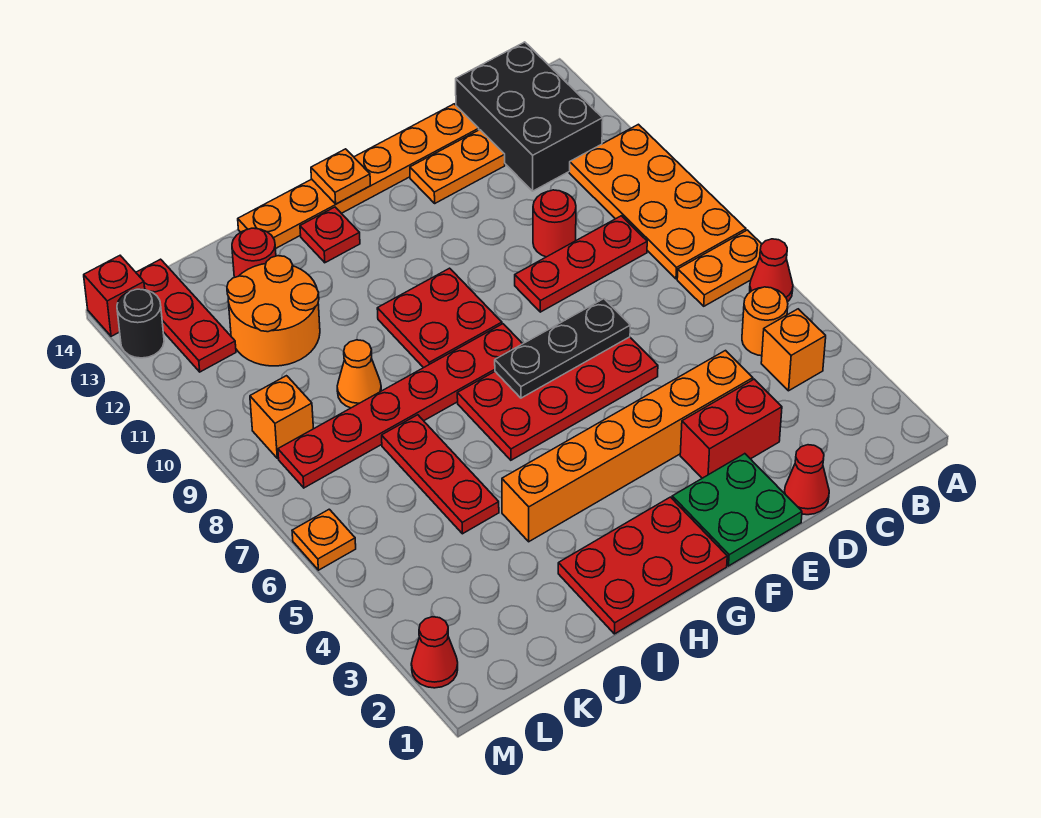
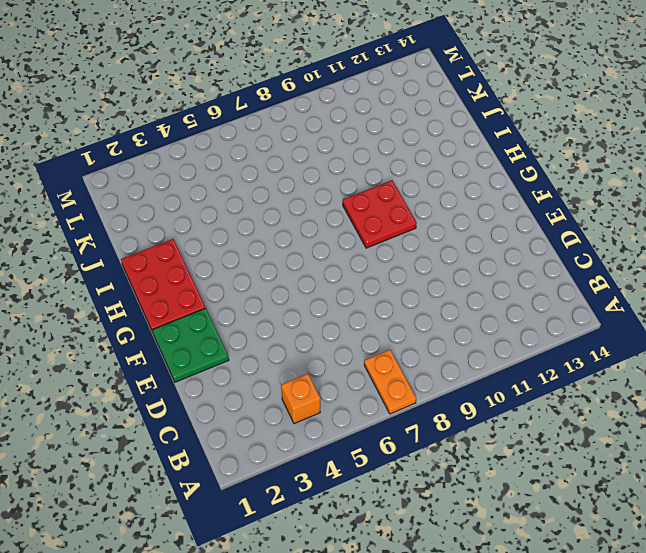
none -> red cone A6 level 1
none -> orange plate A8:B11 level 1
none -> orange round brick B5 level 1
none -> black brick B12:C14 level 1

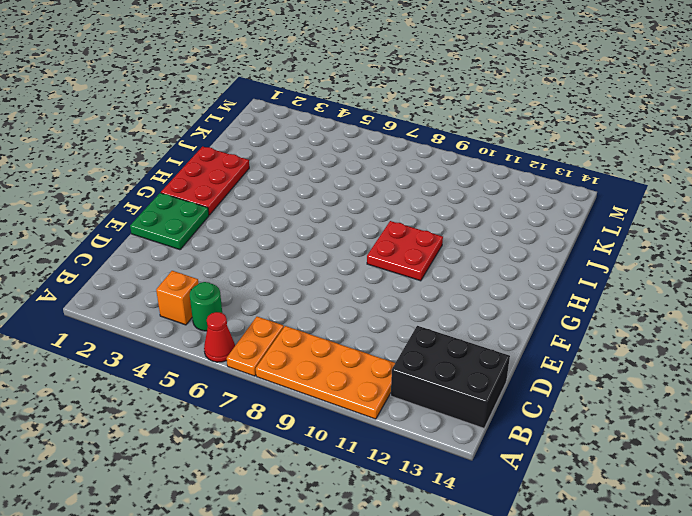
green round brick B5 level 1 -> orange round brick B5 level 1
none -> red plate C9:E9 level 1
none -> red cone D1 level 1
none -> red brick D3:E3 level 1
none -> orange brick D4:I4 level 1

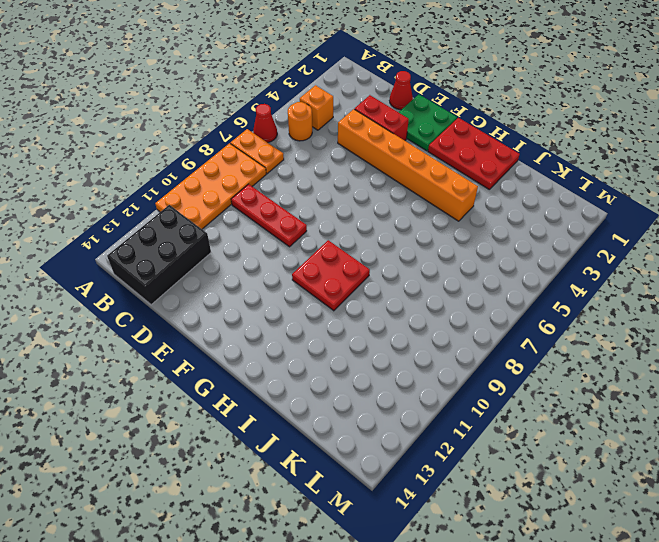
none -> red round brick D10 level 1
none -> orange plate D13:E13 level 1
none -> orange plate D14:I14 level 1
none -> red plate E6:H7 level 1

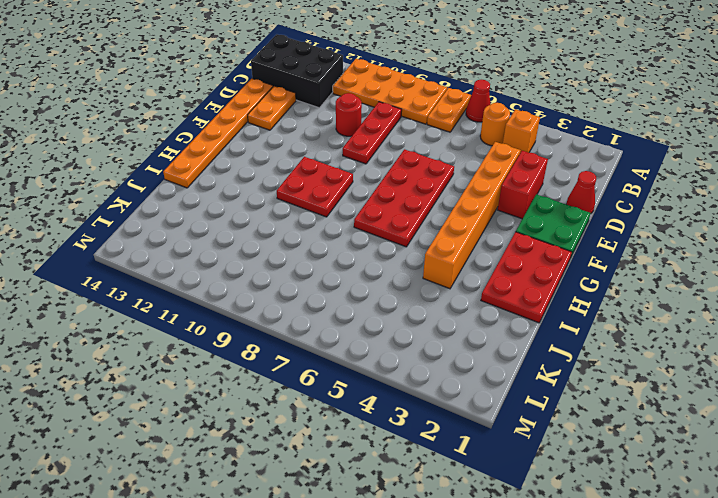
none -> red plate G8:L8 level 1
none -> red plate H13 level 1
none -> red plate J5:J7 level 1
none -> orange cone J9 level 1

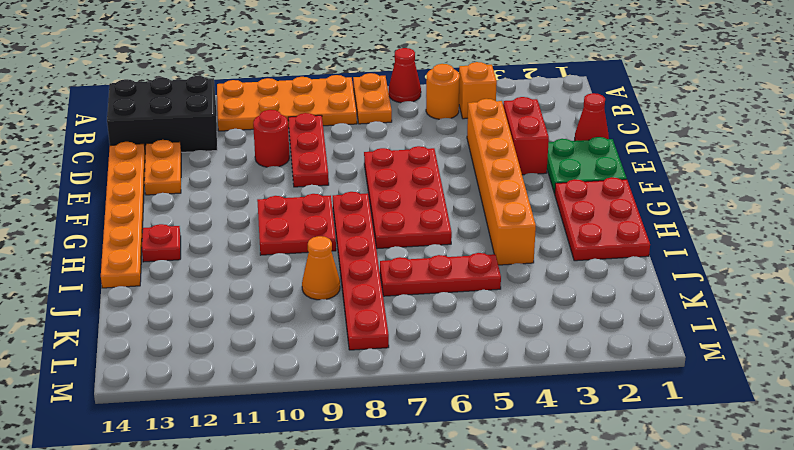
none -> orange round brick J11:K12 level 1
none -> red round brick J13 level 1
none -> orange brick L9 level 1
none -> red plate L12:L14 level 1

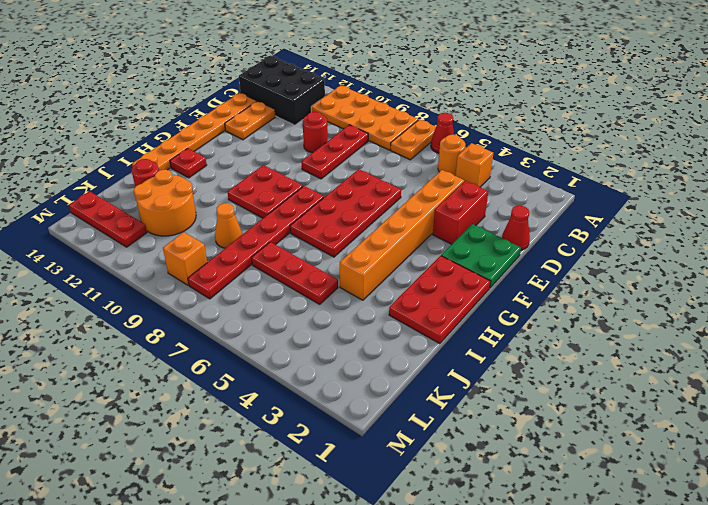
none -> red cone M2 level 1
none -> orange plate M6 level 1
none -> black round brick M13 level 1
none -> red brick M14 level 1

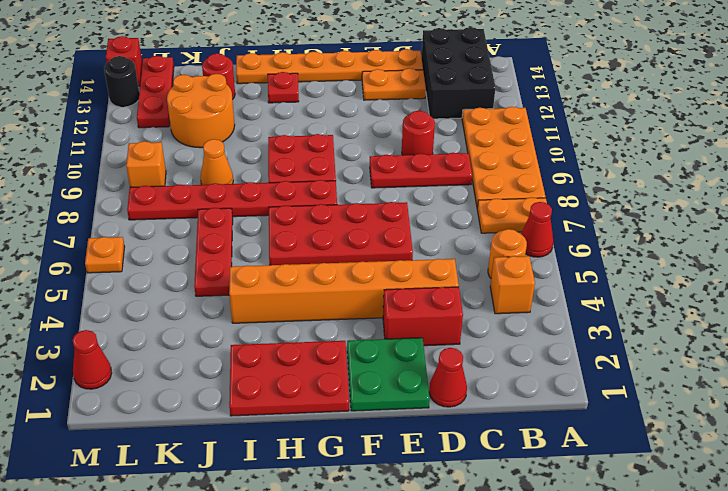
none -> black plate E7:G7 level 2
none -> orange plate G14 level 2

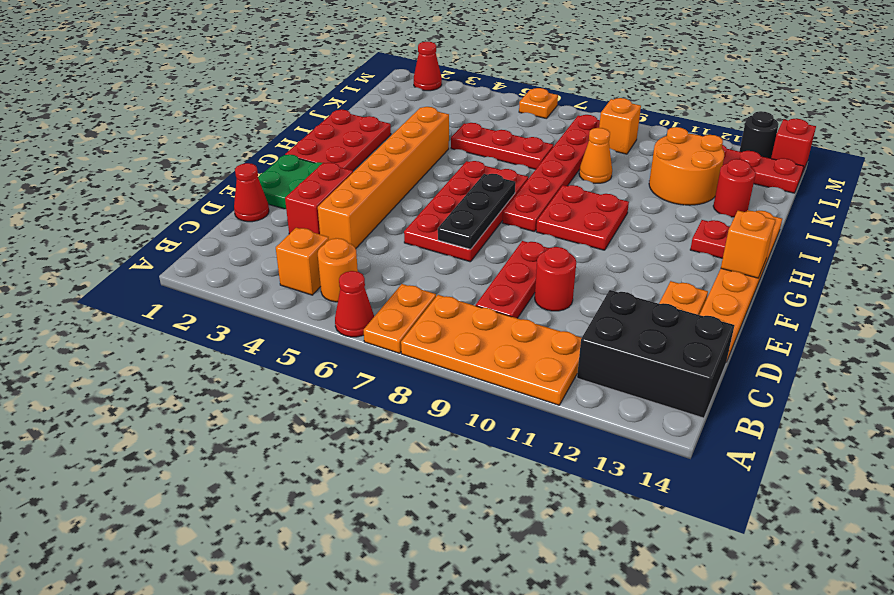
orange brick G14 level 2 -> orange plate G14 level 2

